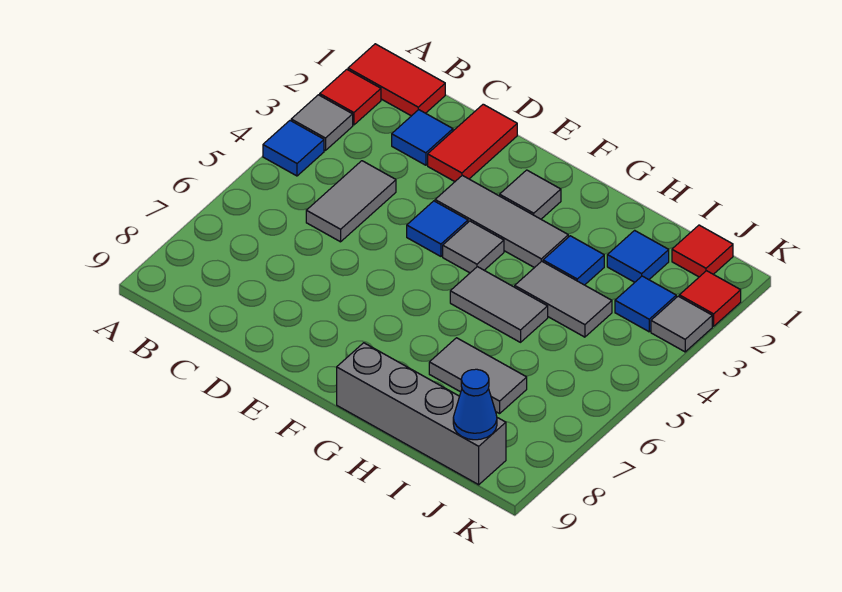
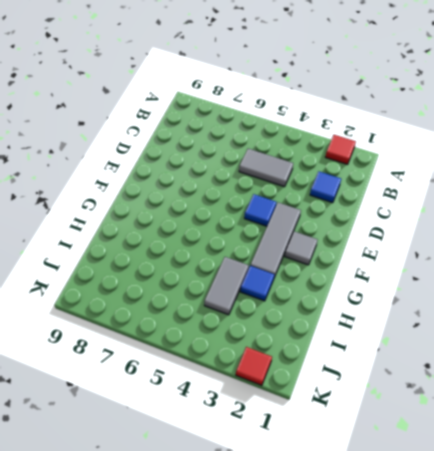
none -> red tile A1:B1 level 1
none -> grey tile A3 level 1
none -> blue tile A4 level 1

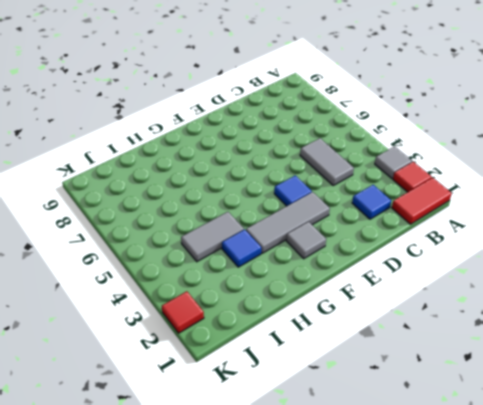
none -> blue tile A4 level 1
none -> red tile D1:D2 level 1
none -> grey tile F4 level 1

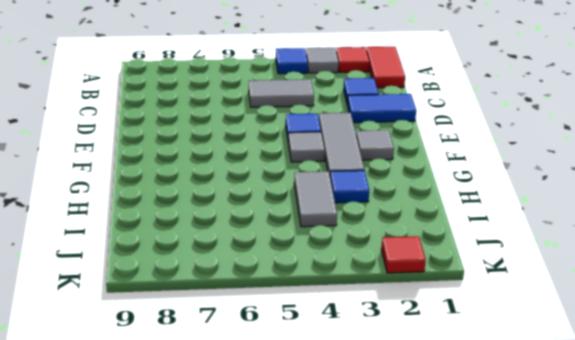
blue tile D1:D2 level 1 -> red tile D1:D2 level 1
none -> grey tile G5:H5 level 1
none -> grey brick G9:J9 level 1
none -> grey tile H7:I7 level 1

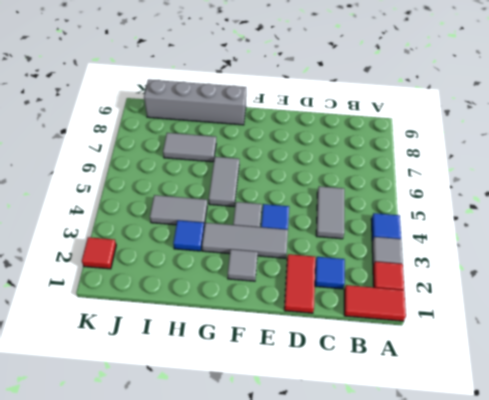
grey tile G5:G6 level 1 -> grey tile G5:H5 level 1
none -> blue tile I2 level 1
none -> red tile J1 level 1
none -> blue tile J3 level 1

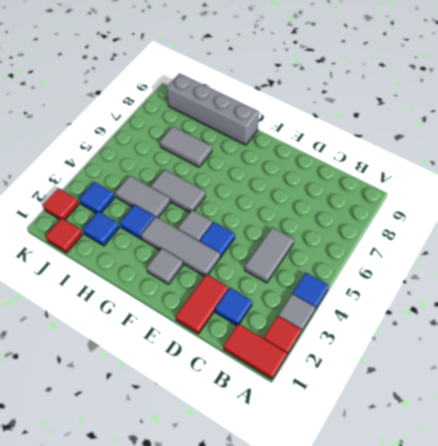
none -> grey tile K3 level 1
none -> blue cone J9 level 2

